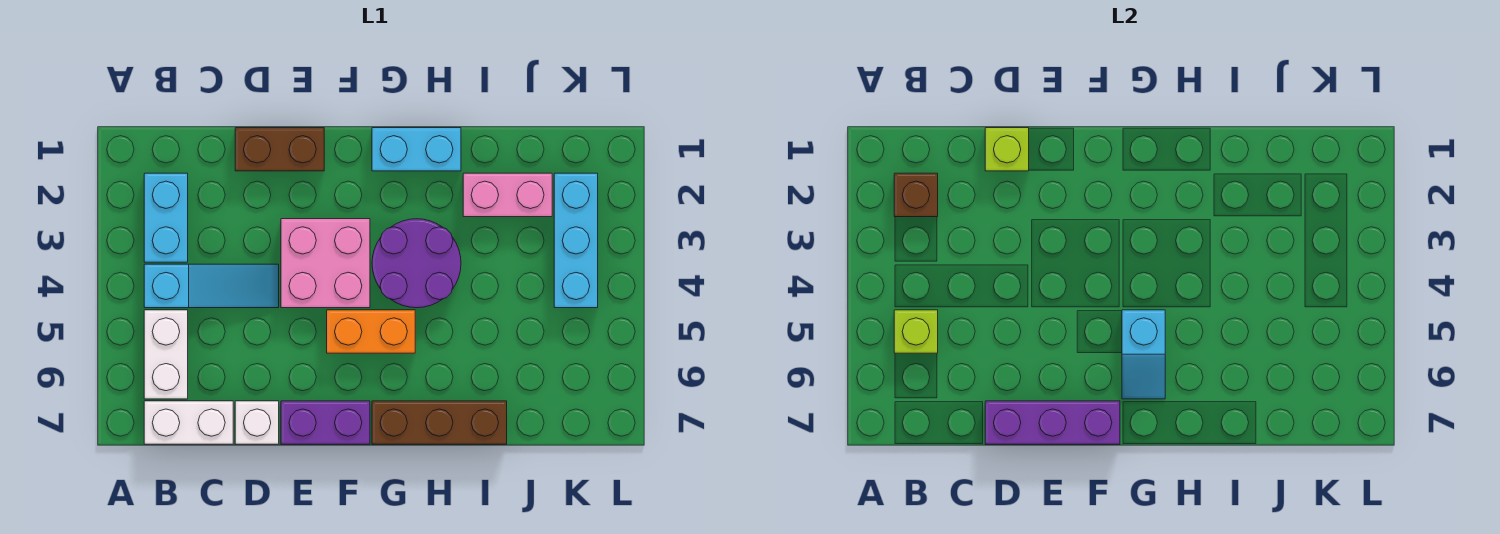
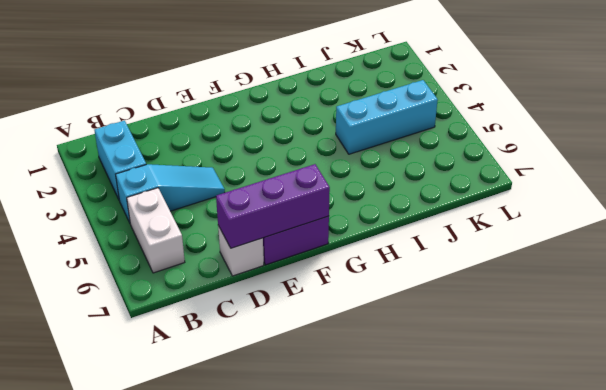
cyan brick I4:K4 level 1 -> cyan brick K2:K4 level 1
none -> white brick B7:C7 level 1
none -> brown brick D1:E1 level 1
none -> pink brick E3:F4 level 1

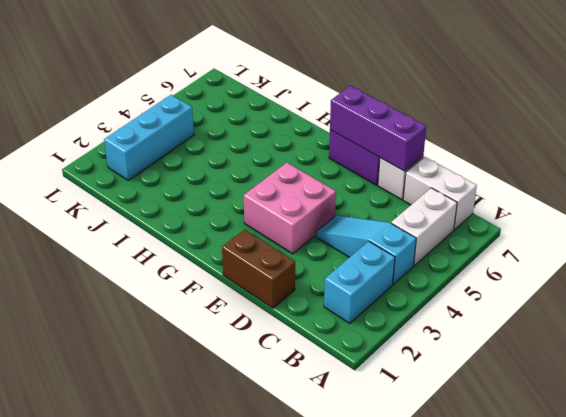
none -> orange brick F5:G5 level 1
none -> cyan brick G1:H1 level 1
none -> purple round brick G3:H4 level 1

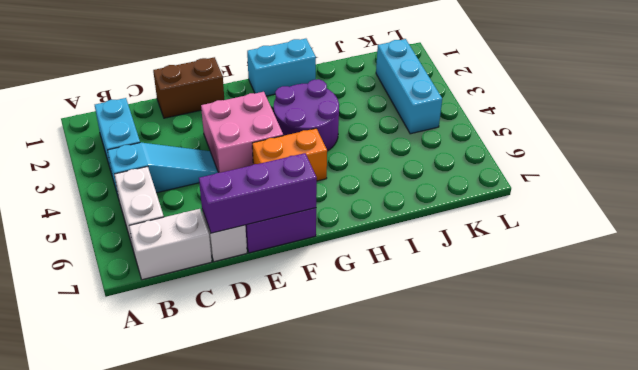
none -> brown brick G7:I7 level 1
none -> pink brick I2:J2 level 1
none -> brown brick B2 level 2

